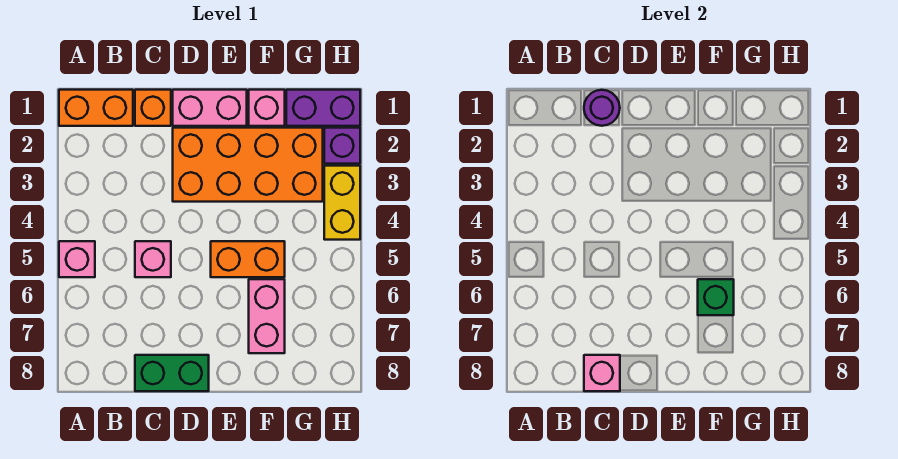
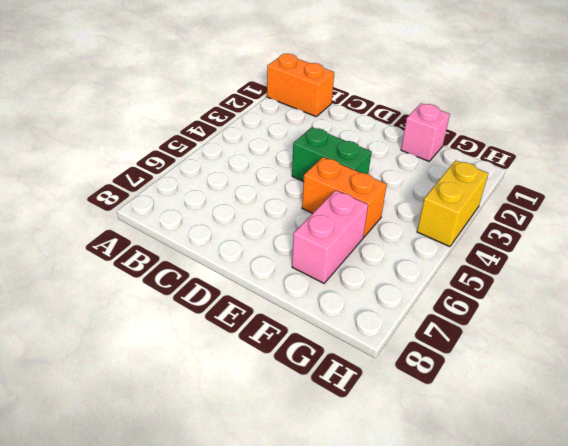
green brick D4:E4 level 1 -> green brick C8:D8 level 1
none -> pink brick A5 level 1
none -> orange brick C1 level 1
none -> pink brick C5 level 1

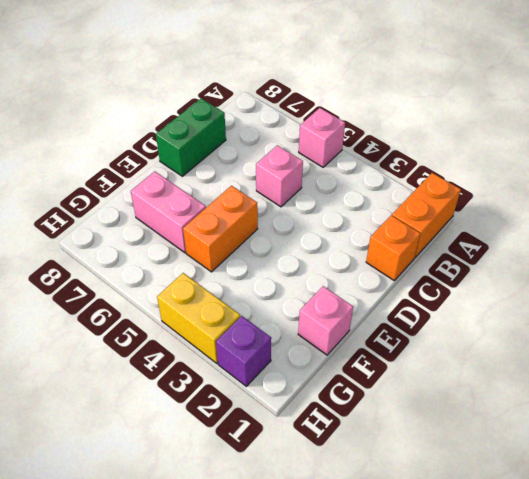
none -> pink brick D1:E1 level 1
none -> orange brick D2:G3 level 1
none -> purple brick G1:H1 level 1

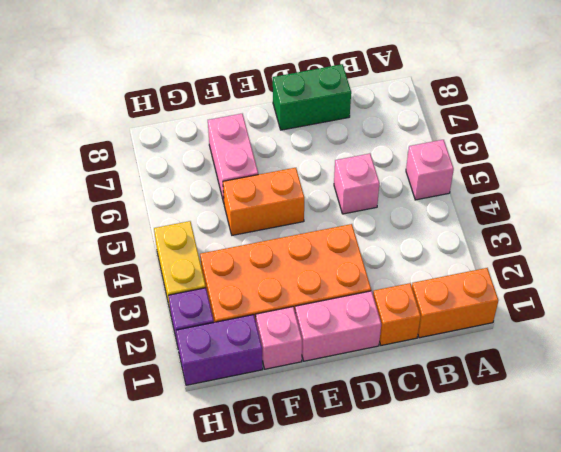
none -> purple round brick C1 level 2
none -> pink brick C8 level 2
none -> green brick F6 level 2

